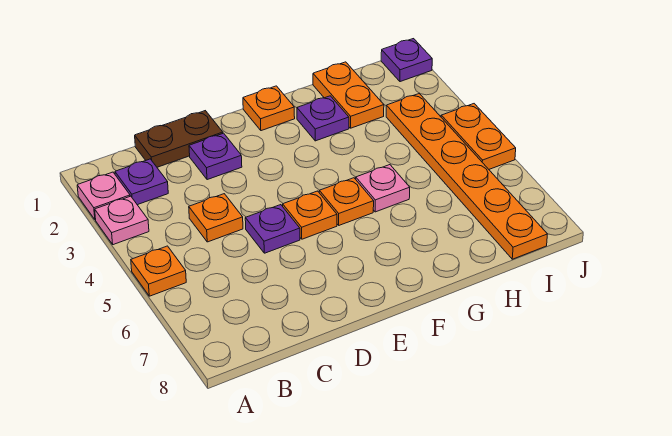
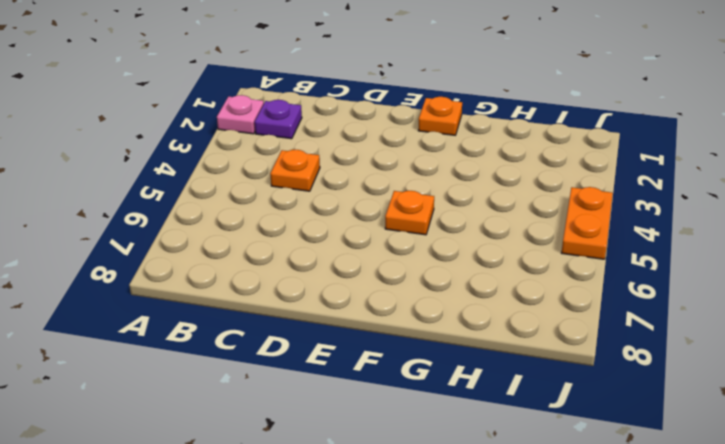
none -> pink plate A3 level 1
none -> orange plate A5 level 1
none -> brown plate C1:D1 level 1

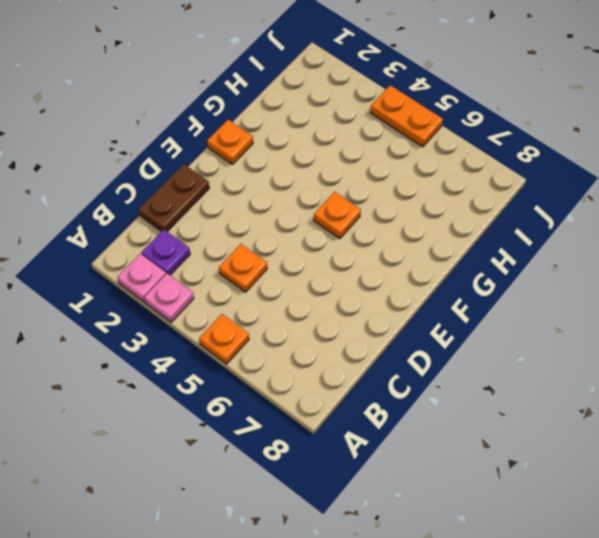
none -> purple plate D2 level 1
none -> purple plate D5 level 1
none -> orange plate E5 level 1

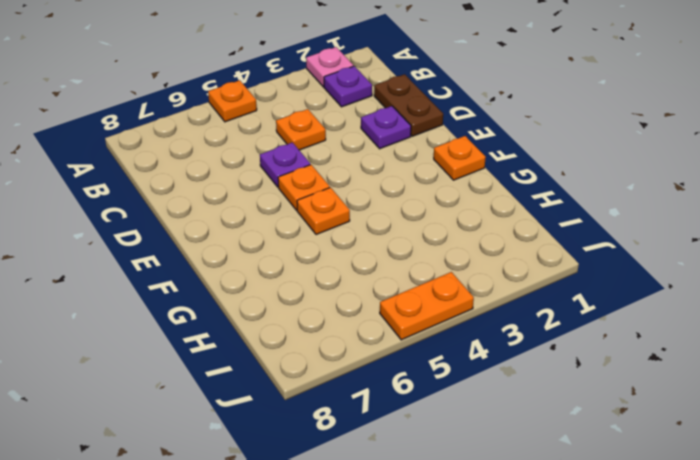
none -> pink plate A3 level 1
none -> purple plate G2 level 1
none -> pink plate G5 level 1

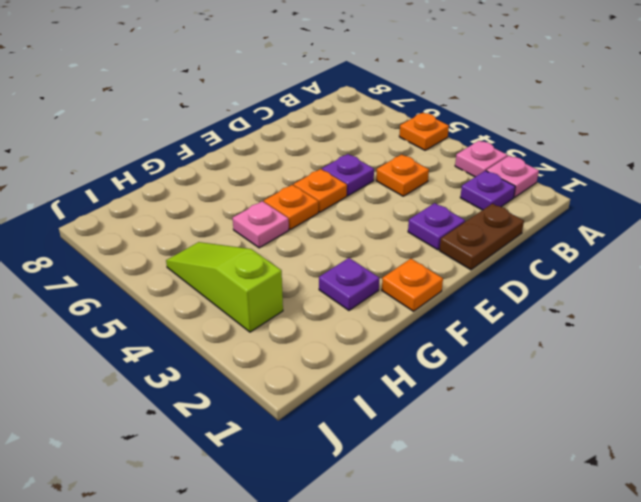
lime slope I3:I5 level 1 top 3 -> orange plate I3:I8 level 1
none -> orange plate H1:H2 level 1
none -> purple plate J1 level 1
none -> orange plate J4:J5 level 1

